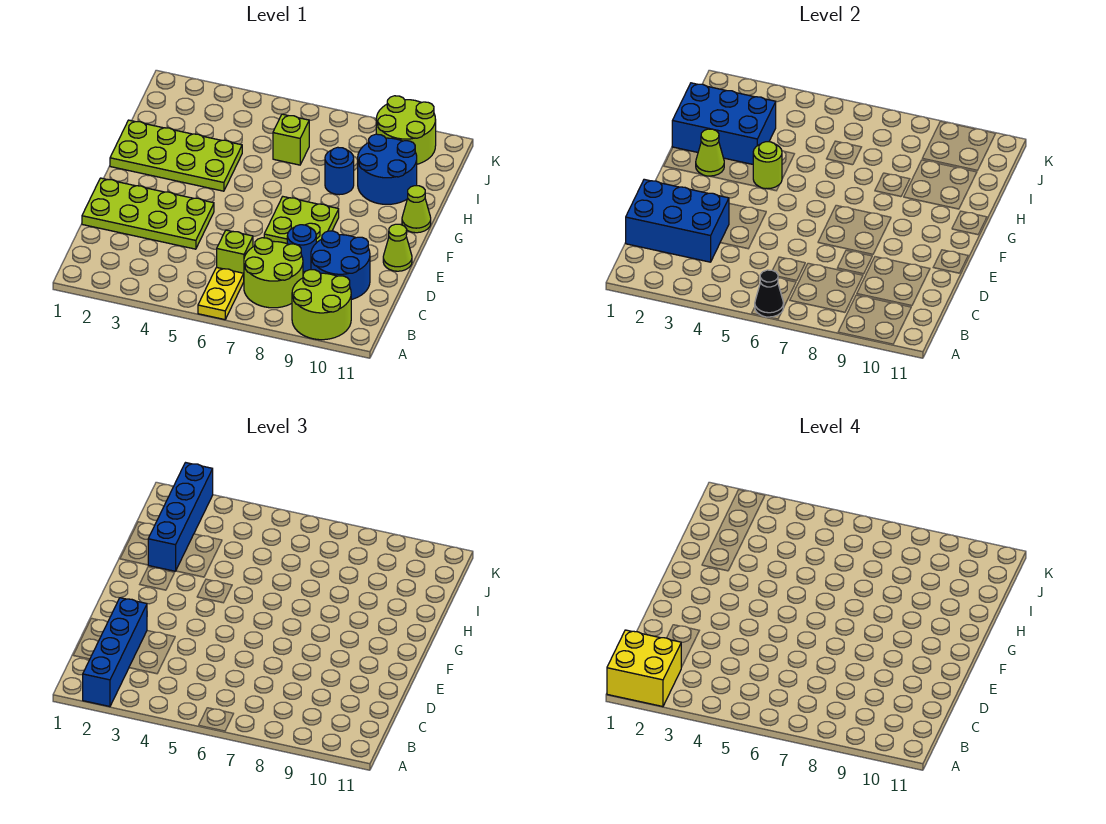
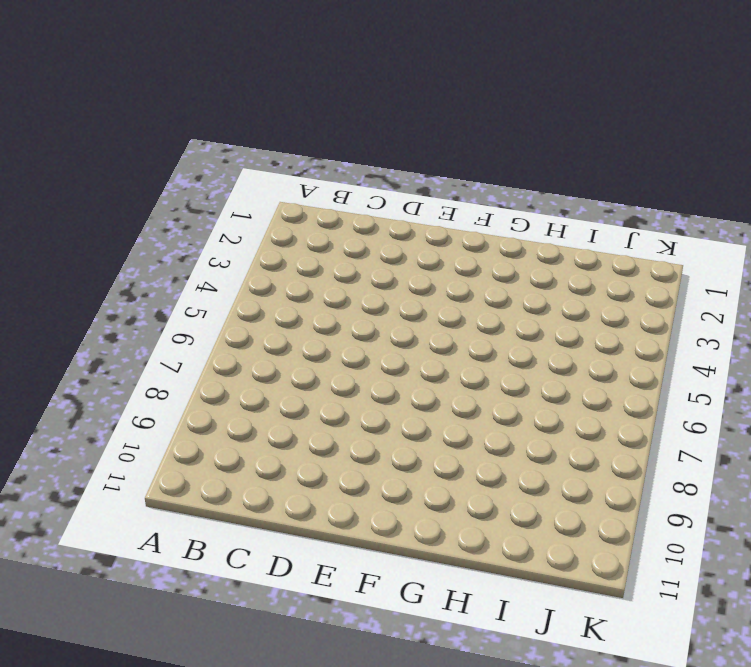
none -> yellow plate A6:B6 level 1
none -> lime round brick A9:B10 level 1
none -> lime round brick B7:C8 level 1

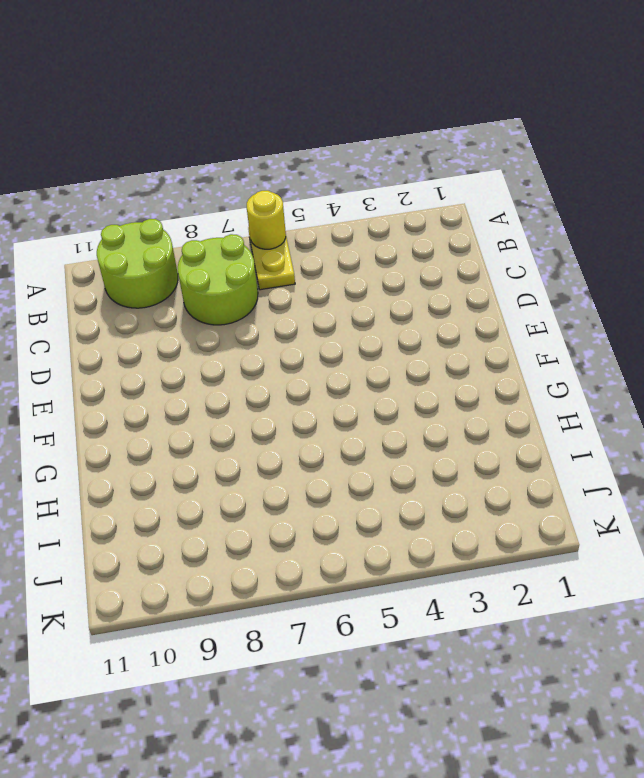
yellow round brick A6 level 2 -> black cone A6 level 2
none -> lime brick C6 level 1
none -> blue round brick C9:D10 level 1
none -> lime plate D1:E4 level 1

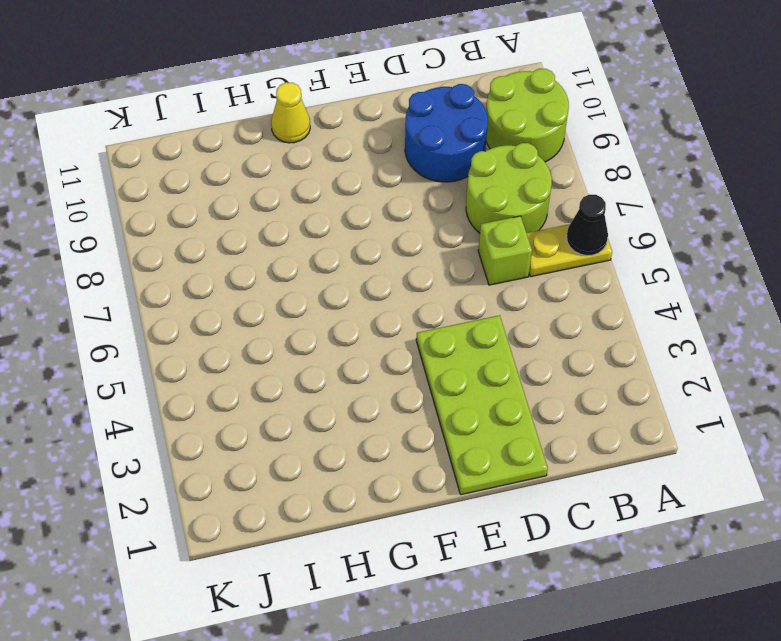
yellow cone G11 level 1 -> lime cone G11 level 1
none -> blue round brick D8 level 1
none -> lime plate E7:F8 level 1
none -> lime cone E11 level 1

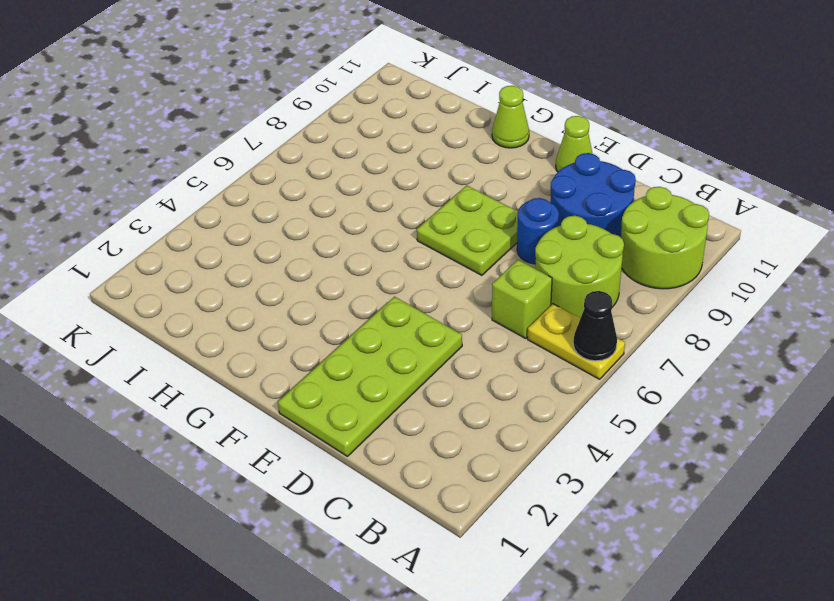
none -> lime plate G1:H4 level 1
none -> blue round brick H8 level 1
none -> blue round brick H9:I10 level 1

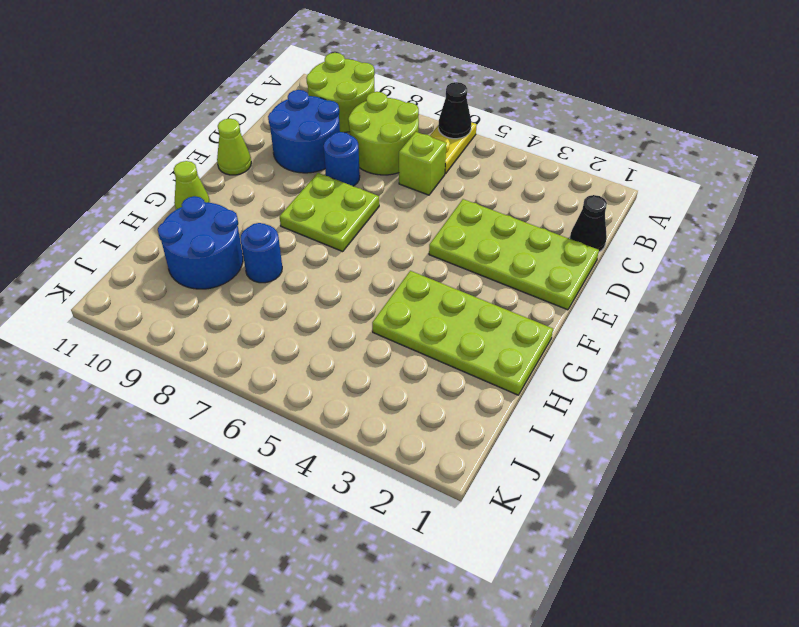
black cone C1 level 1 -> none
none -> lime brick I6 level 1
none -> lime round brick J9:K10 level 1
none -> blue brick C1:D3 level 2

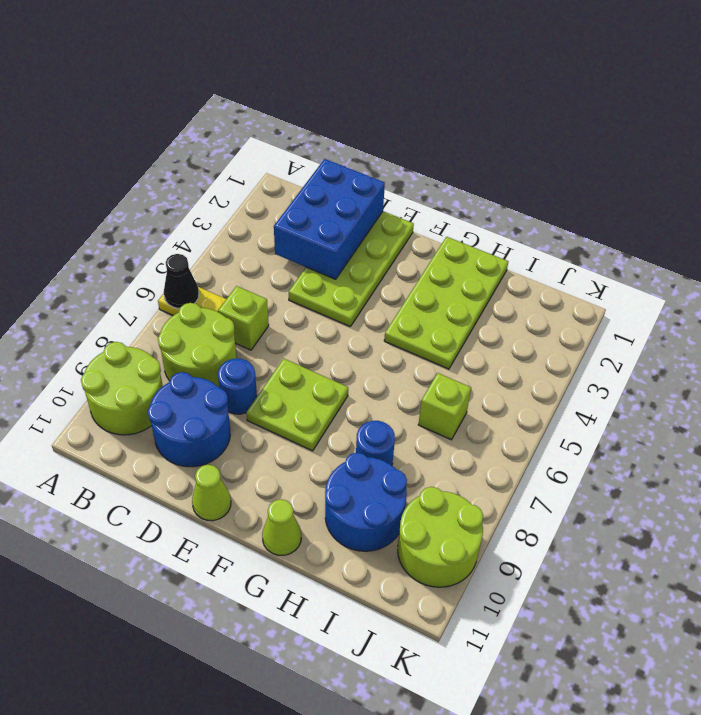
none -> lime cone G2 level 2
none -> lime round brick G4 level 2
none -> blue brick H1:I3 level 2

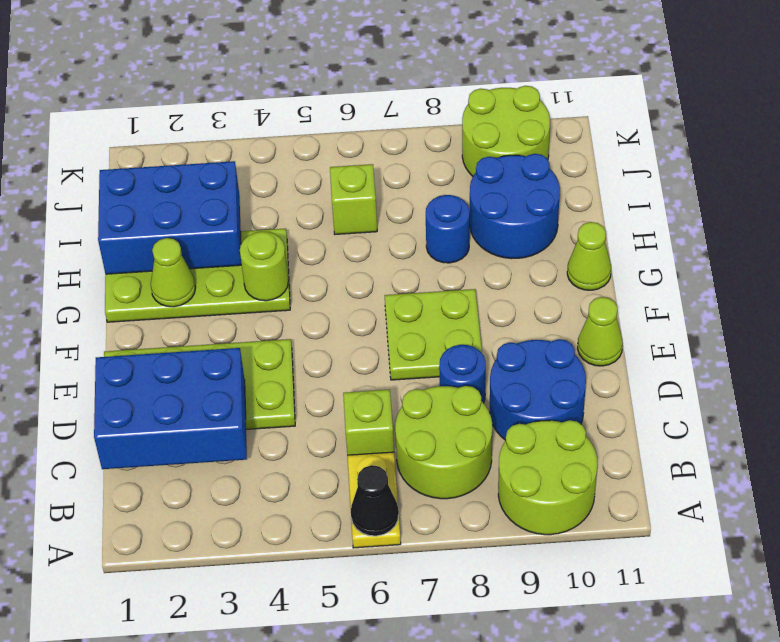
none -> blue brick A2:D2 level 3
none -> blue brick H2:K2 level 3
none -> yellow brick A1:B2 level 4

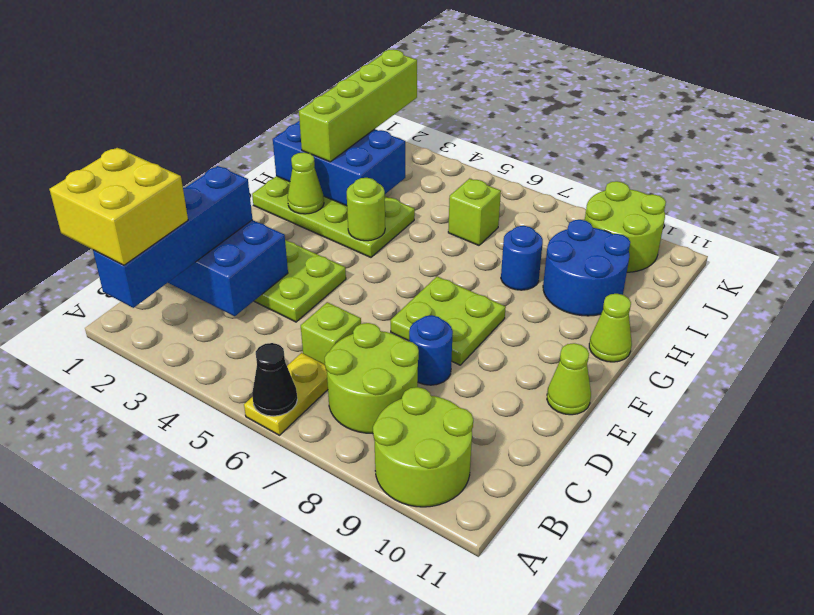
lime brick H2:K2 level 3 -> blue brick H2:K2 level 3
none -> blue round brick C9:D10 level 1

